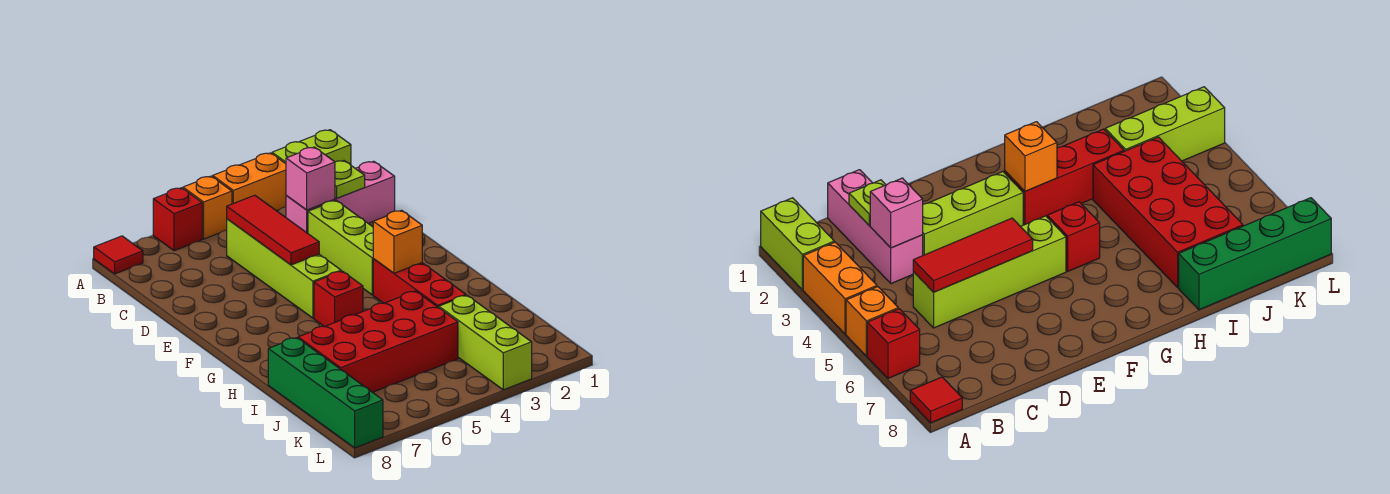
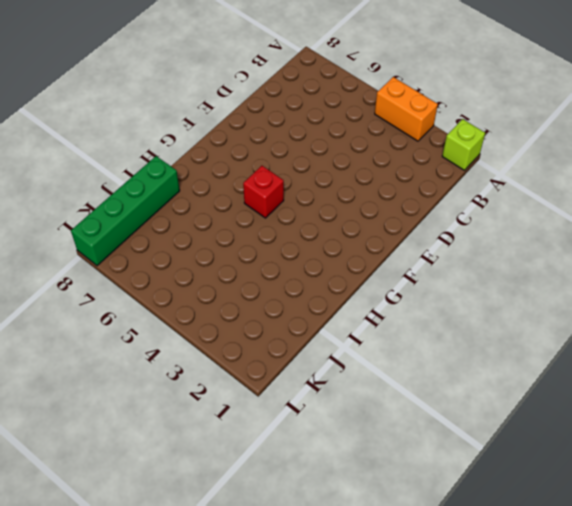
lime brick A1 level 1 -> lime brick A1:A2 level 1
none -> orange brick A5 level 1
none -> red brick A6 level 1
none -> red tile A8 level 1

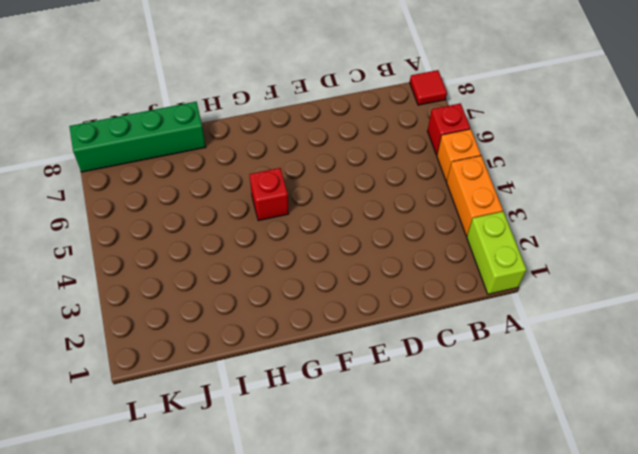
none -> pink brick C1:C3 level 1
none -> lime brick C5:F5 level 1
none -> lime brick D3:F3 level 1

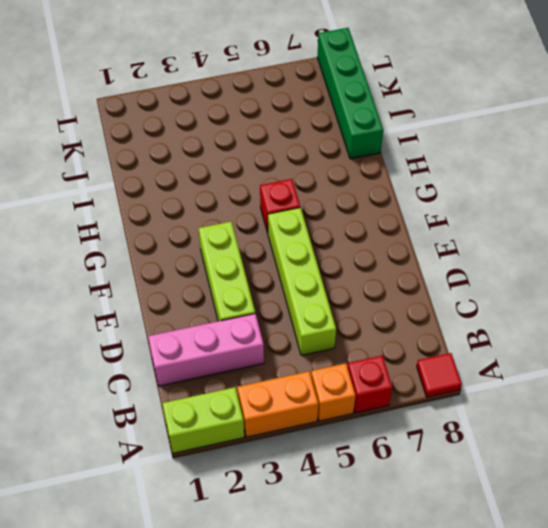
none -> red brick G3:I3 level 1
none -> red brick I4:J7 level 1
none -> lime brick J3:L3 level 1

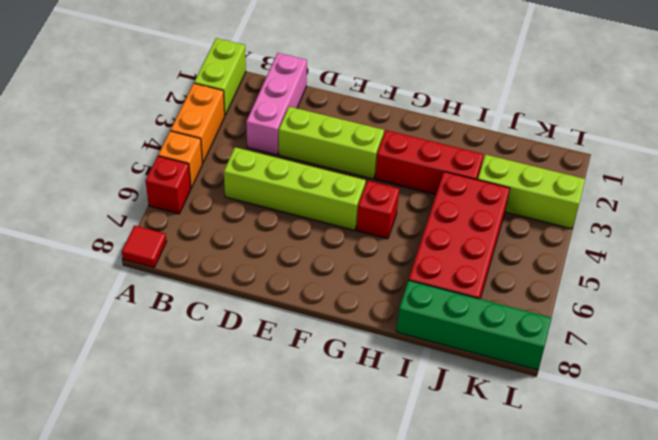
none -> lime plate C2 level 2
none -> pink brick C3 level 2
none -> red tile C5:E5 level 2

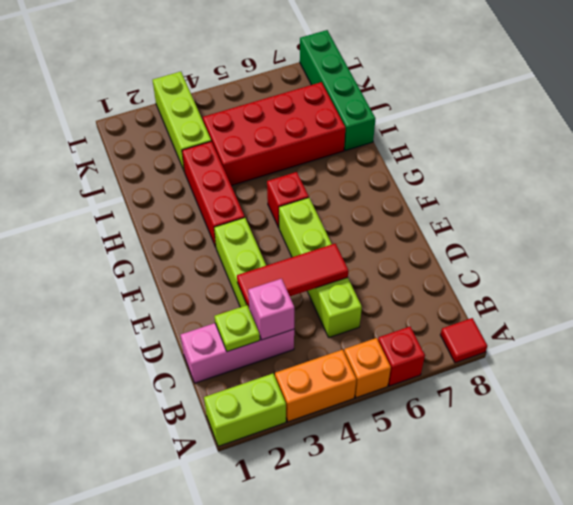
red tile D3:D5 level 2 -> red tile C5:E5 level 2
none -> orange brick G3 level 2

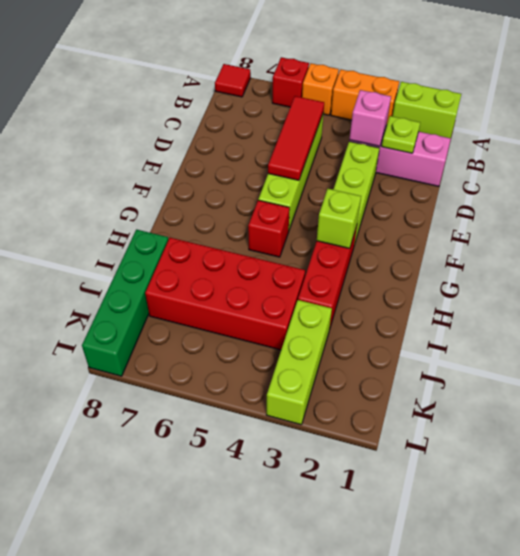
lime brick G3 level 2 -> orange brick G3 level 2

